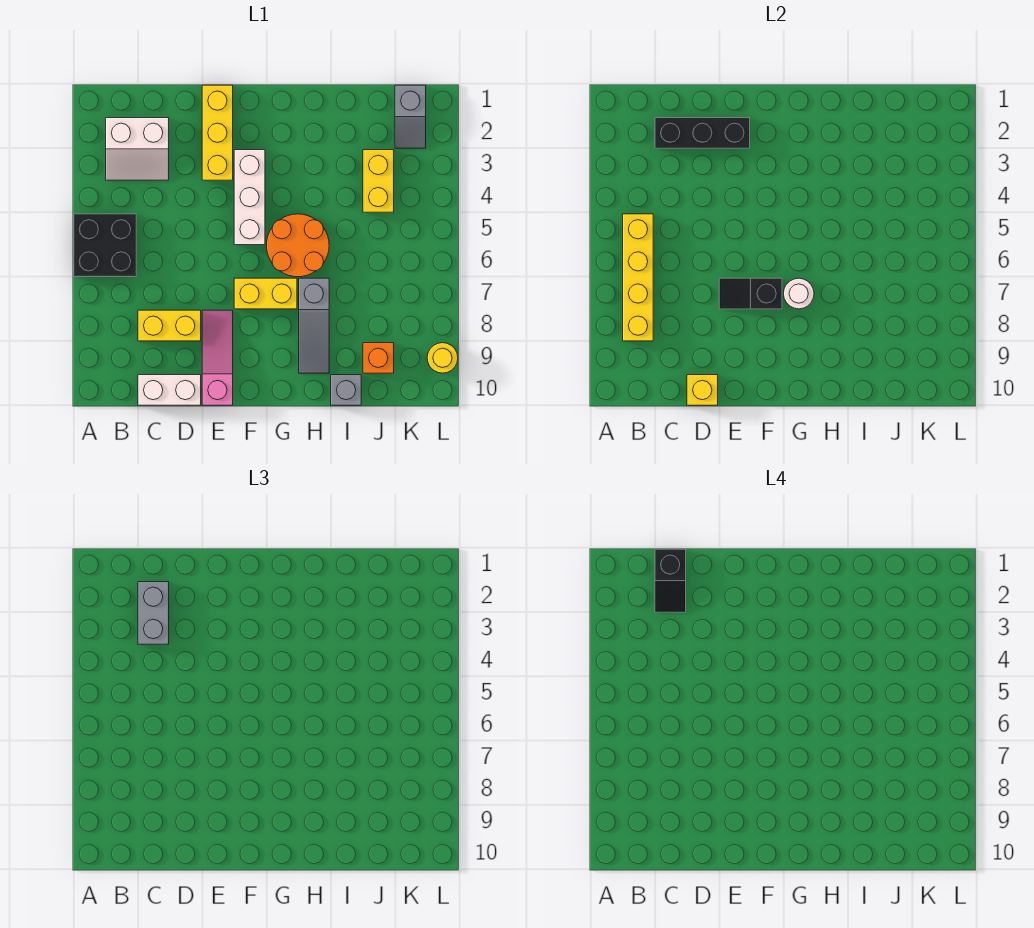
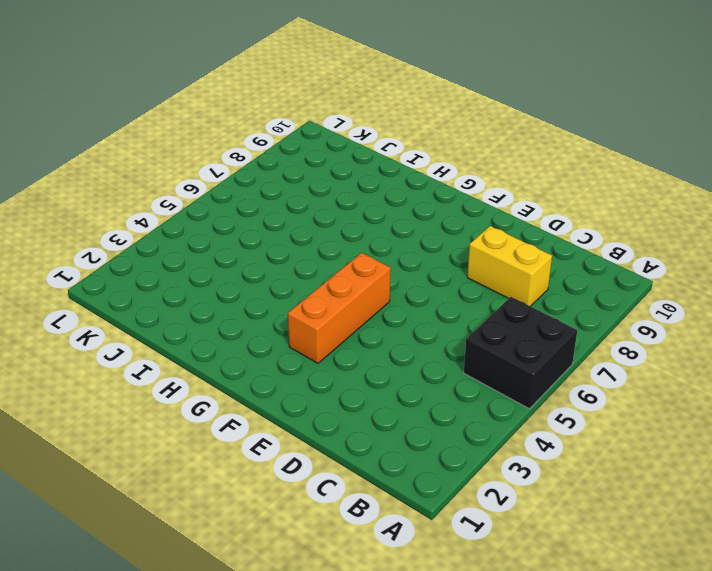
orange brick F3:F5 level 1 -> white brick F3:F5 level 1
none -> white slope B2:C3 level 1 top 2
none -> white brick C10:D10 level 1
none -> yellow brick E1:E3 level 1

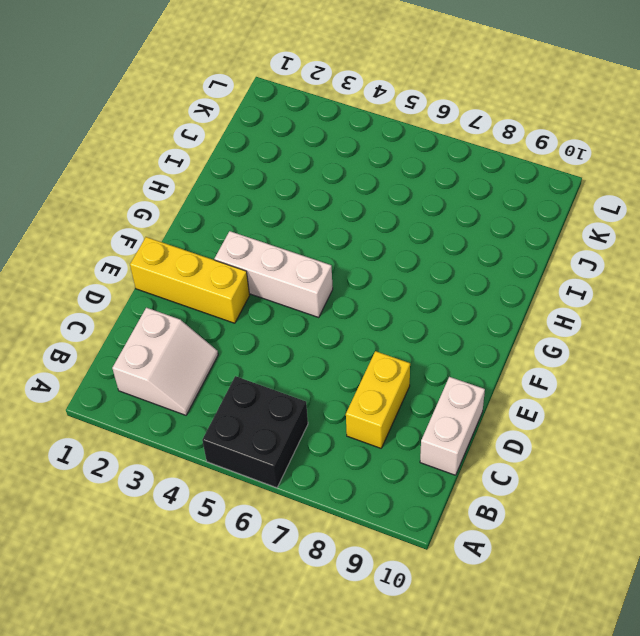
none -> pink slope E8:E10 level 1 top 10
none -> yellow brick F7:G7 level 1
none -> orange round brick G5:H6 level 1

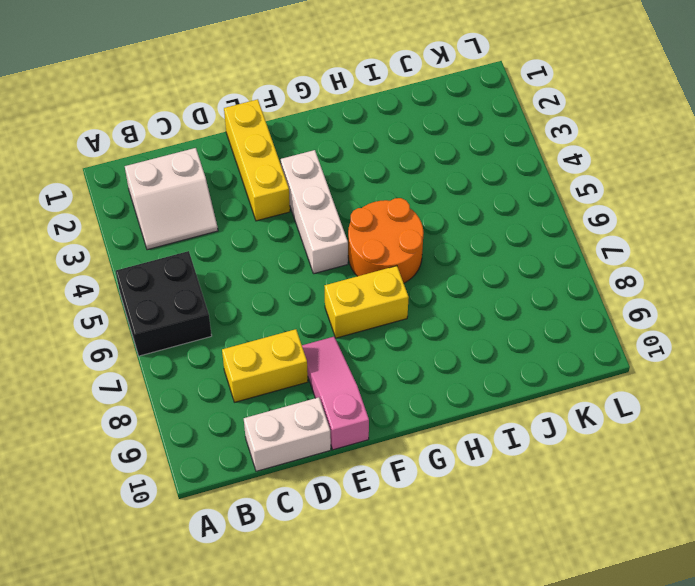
none -> grey slope H7:H9 level 1 top 7
none -> grey brick I10 level 1
none -> yellow brick J3:J4 level 1

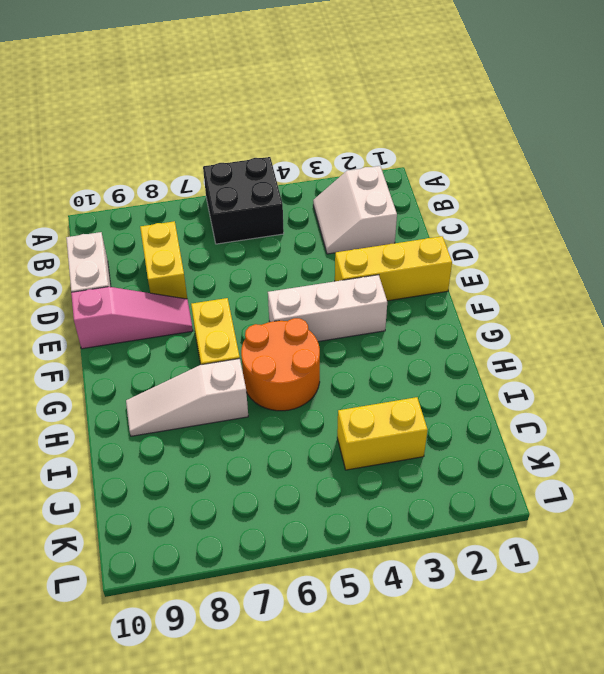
white slope H7:H9 level 1 top 7 -> grey slope H7:H9 level 1 top 7
none -> grey brick I10 level 1
none -> orange brick J9 level 1
none -> grey slope K1:K2 level 1 top 1

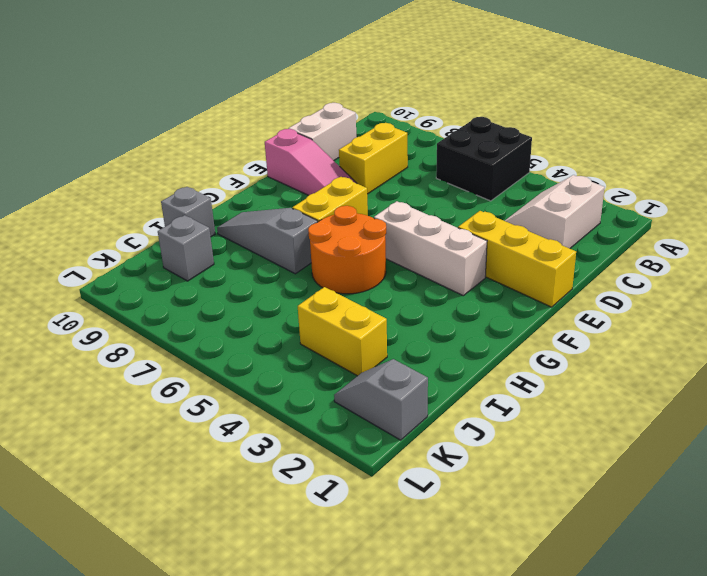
grey brick J9 level 1 -> orange brick J9 level 1
none -> yellow round brick L9 level 1
none -> yellow brick B5:B8 level 2
none -> black brick C2:E2 level 2

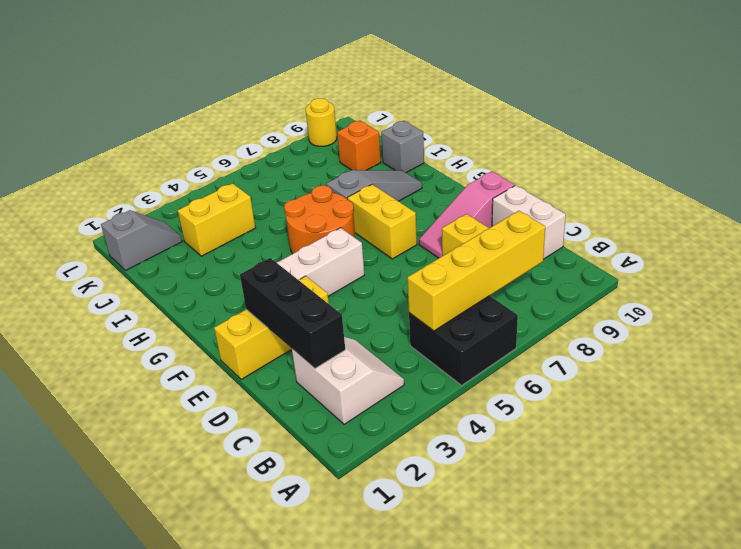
none -> yellow brick D10 level 2
none -> black slope E7:F7 level 2 top F
none -> white round brick G7 level 2

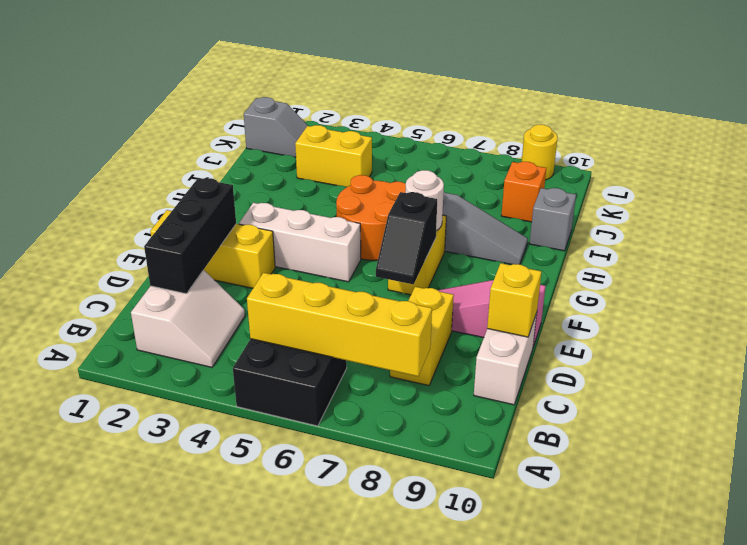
none -> grey brick C2:C3 level 3
none -> black slope C1:C2 level 4 top 1

